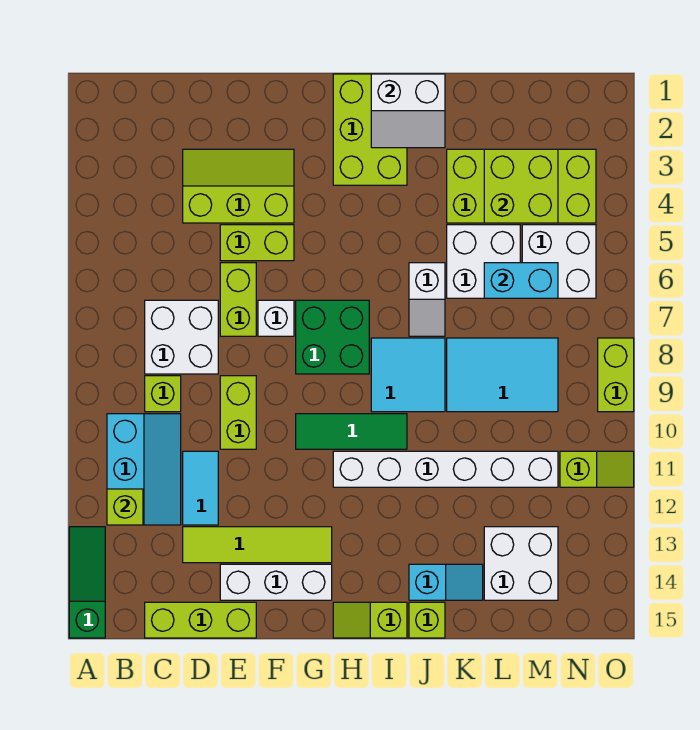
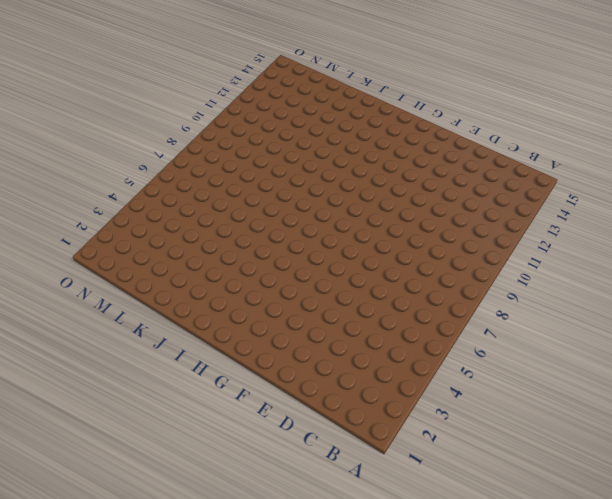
none -> green slope A13:A15 level 1 top 15
none -> cyan slope B10:C12 level 1 top B
none -> white brick C7:D8 level 1
none -> lime brick C9 level 1

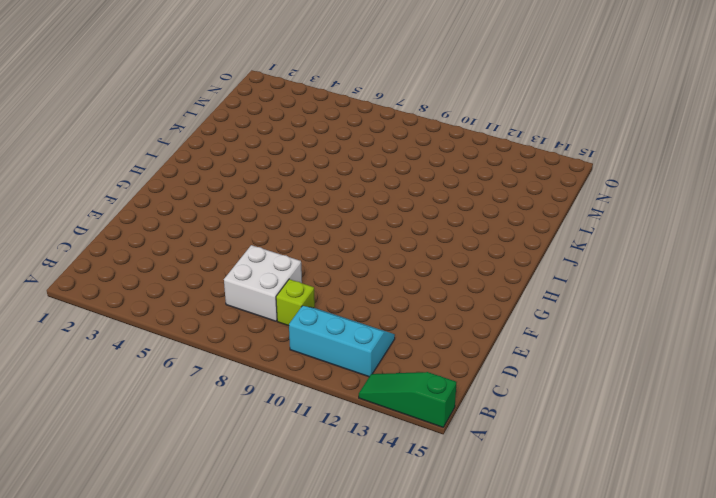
none -> lime brick C15:E15 level 1
none -> lime slope D3:F4 level 1 top 4
none -> cyan tile D11:D12 level 1
none -> lime tile D13:G13 level 1

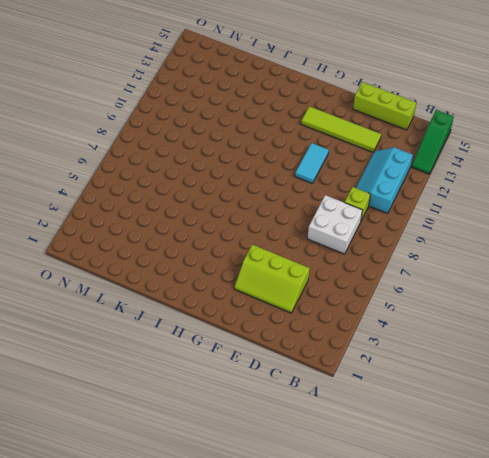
cyan tile F10:F11 level 1 -> cyan tile D11:D12 level 1
none -> lime brick E5:F5 level 1
none -> lime brick E6:E7 level 1
none -> lime brick E9:E10 level 1
none -> white brick E14:G14 level 1

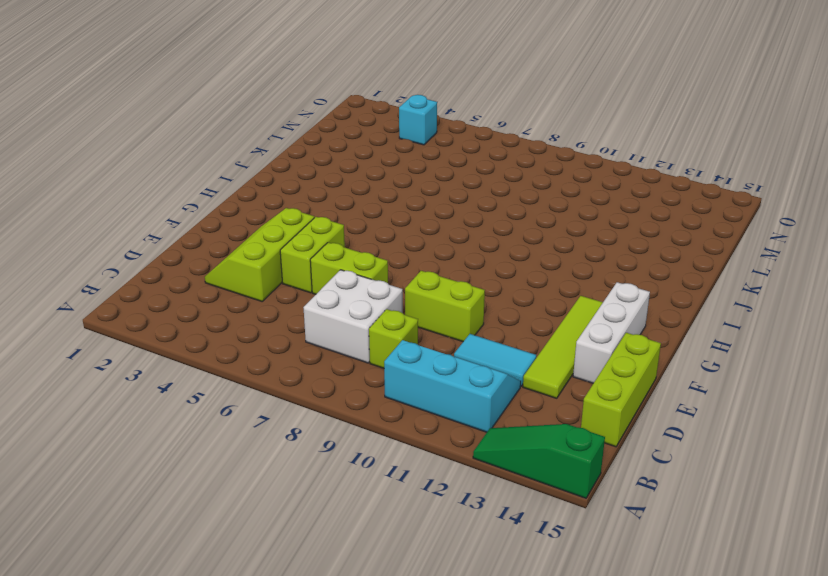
cyan brick N4 level 1 -> lime brick K3:N4 level 1
none -> white brick F7 level 1
none -> green brick G7:H8 level 1
none -> green tile G10:I10 level 1
none -> lime brick H1:I3 level 1

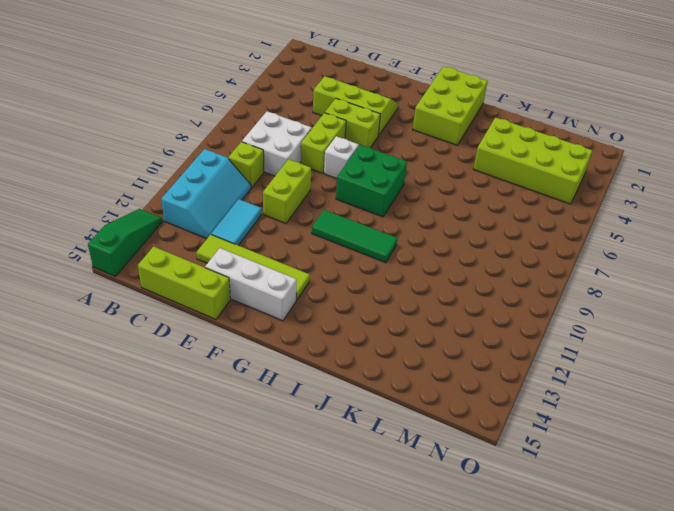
none -> white brick H11:M11 level 1
none -> lime slope H15:I15 level 1 top I
none -> cyan tile I8:J9 level 1
none -> white slope J6:J7 level 1 top 6

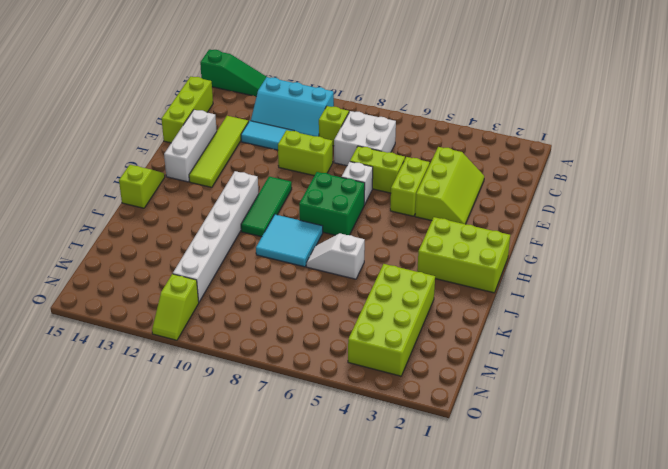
none -> cyan slope J14:K14 level 1 top J
none -> lime brick J15 level 1
none -> white brick K5:L6 level 1
none -> cyan tile K8:M9 level 1

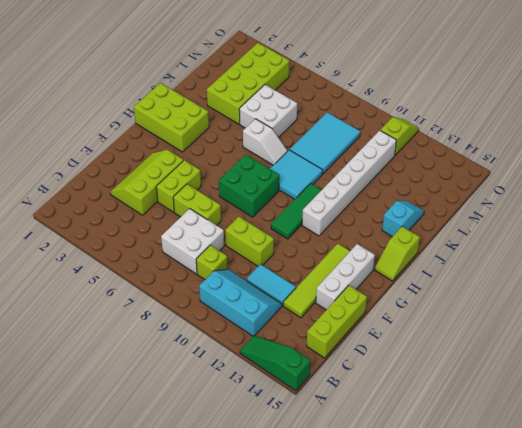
none -> white brick F7 level 1
none -> lime brick J15 level 1
none -> white brick L13:M14 level 1
none -> white brick M5:N6 level 1

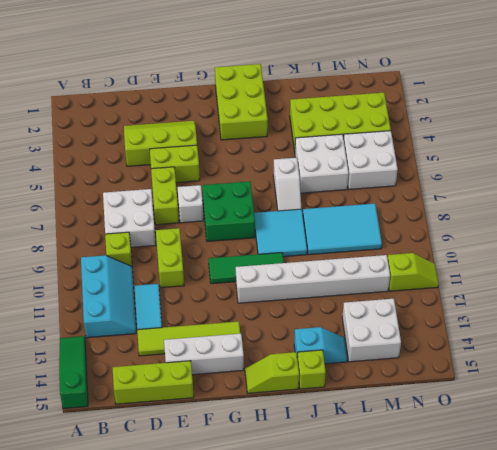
none -> lime brick O8:O9 level 1
none -> lime brick B12 level 2
none -> white slope I1:J2 level 2 top 1
none -> lime brick L3:M4 level 2

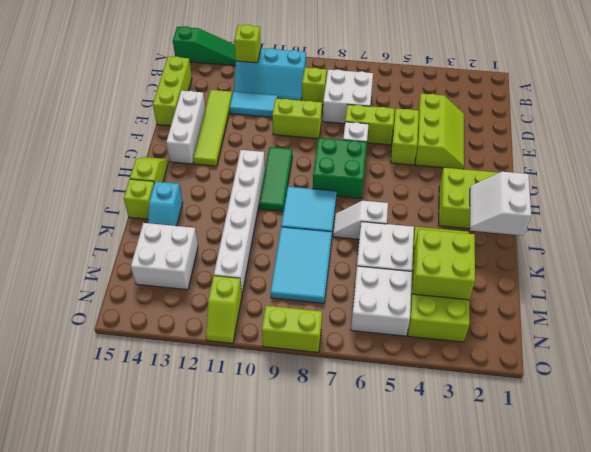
none -> cyan brick L6:M6 level 2

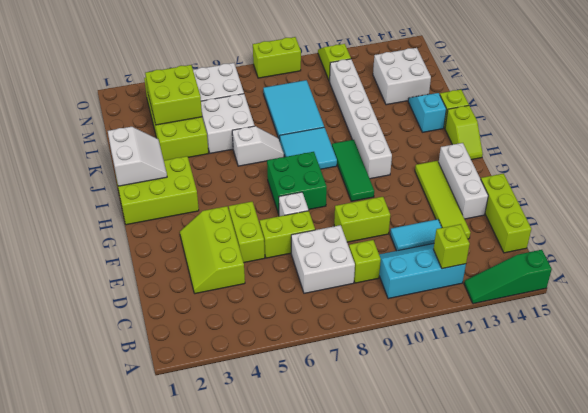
none -> cyan brick L6:M6 level 2

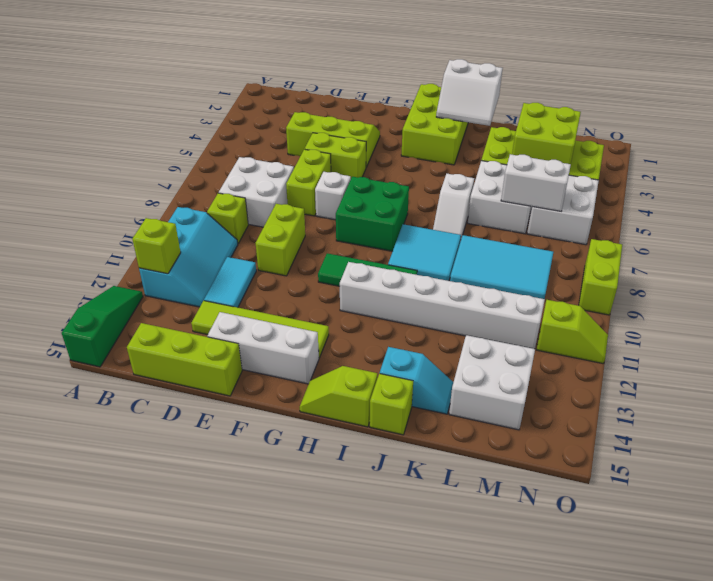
white brick L6:M6 level 2 -> cyan brick L6:M6 level 2

